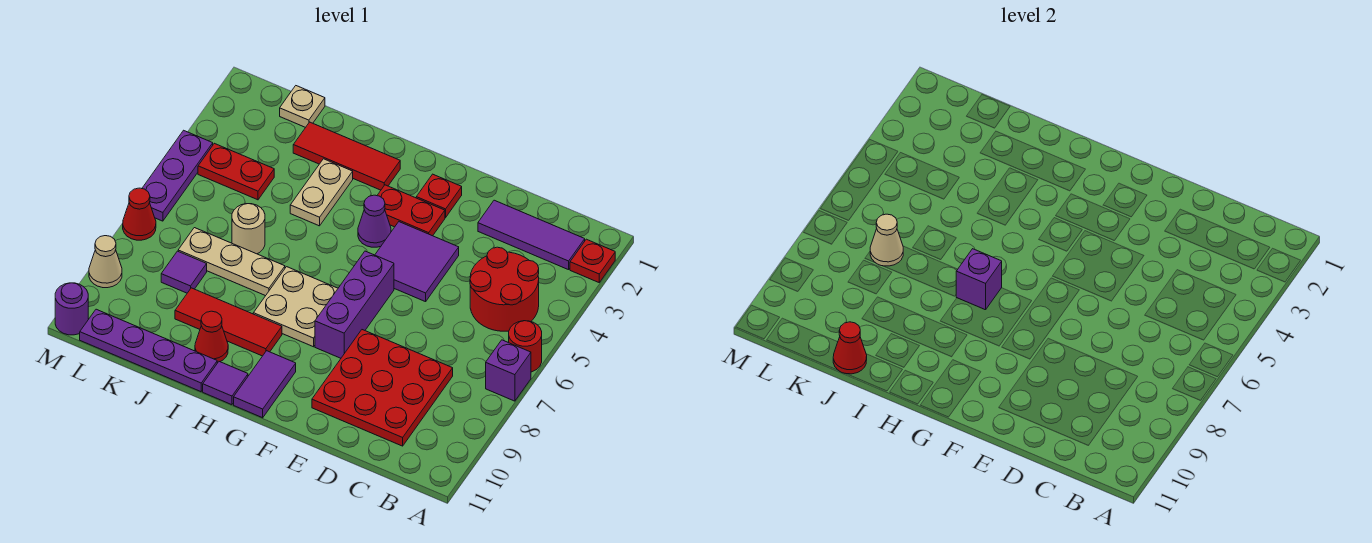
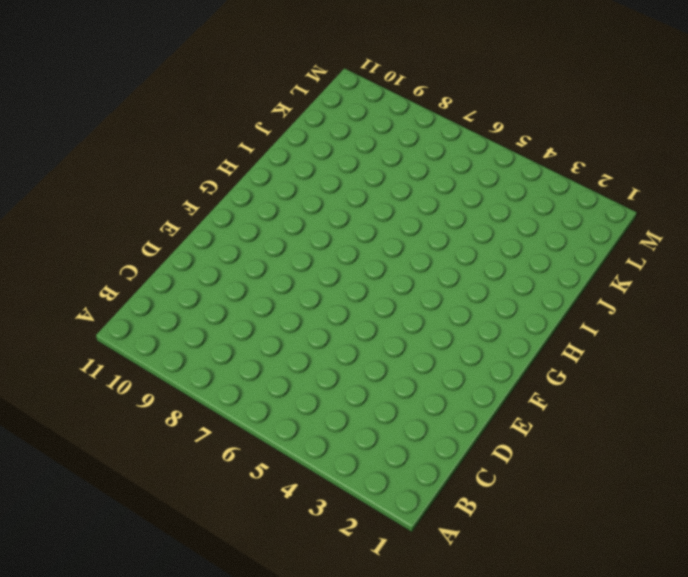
none -> red plate A2 level 1
none -> red round brick A6 level 1
none -> purple brick A7 level 1
none -> purple tile B2:D2 level 1

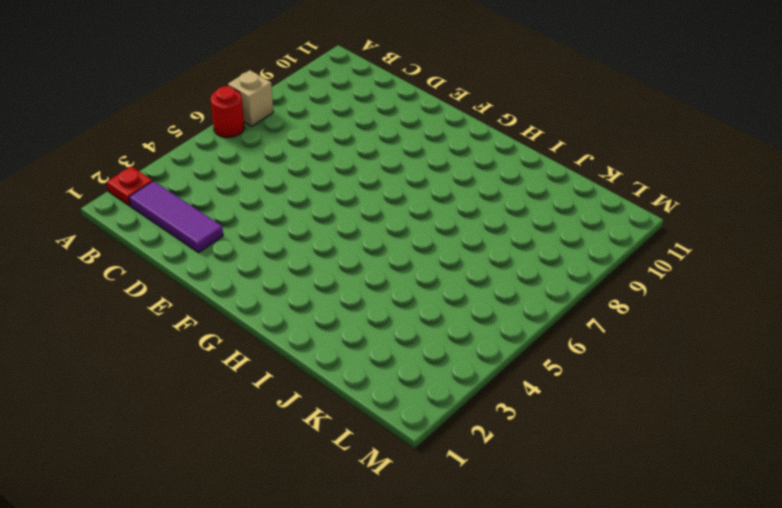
tan brick A7 level 1 -> purple brick A7 level 1
none -> red round brick B4:C5 level 1
none -> red plate C8:E10 level 1
none -> purple tile E4:F5 level 1
none -> red plate F2 level 1

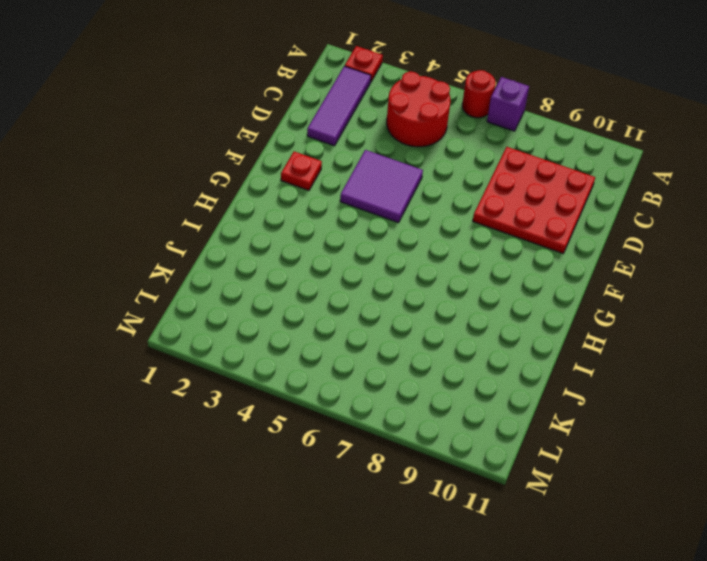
none -> red plate F3:G3 level 1
none -> purple brick F6:F8 level 1
none -> purple cone G4 level 1
none -> tan plate G7:H8 level 1

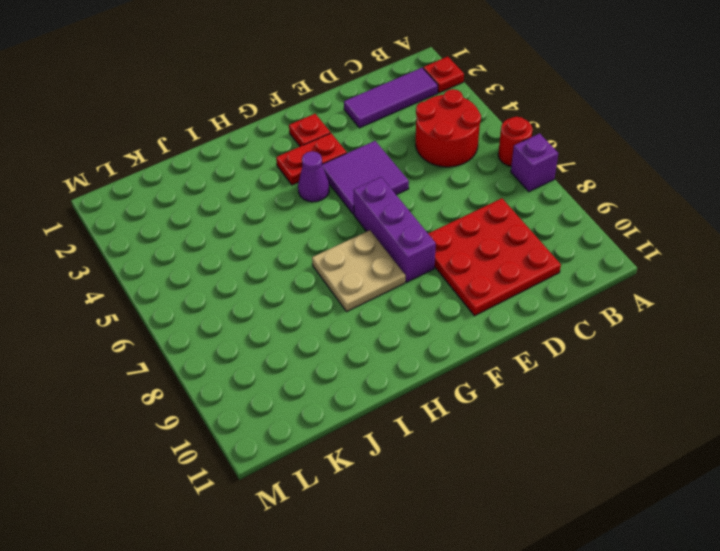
none -> purple tile G10:G11 level 1
none -> red tile H2:J2 level 1
none -> red tile H9:J9 level 1
none -> purple tile H11 level 1

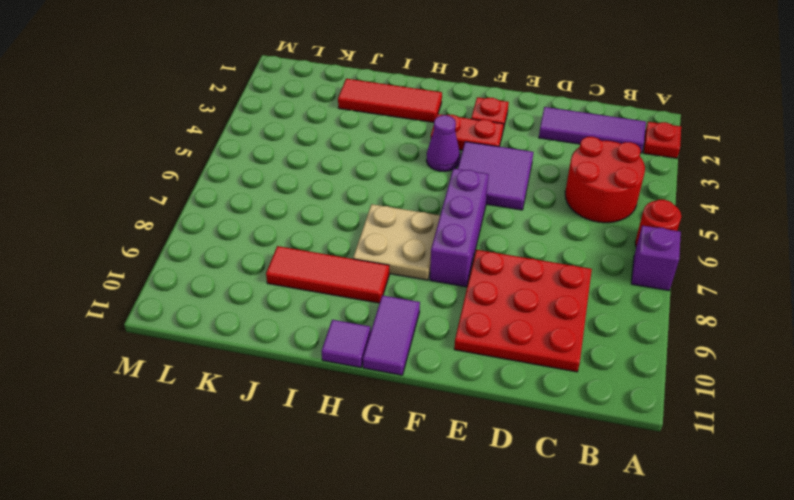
none -> tan plate I3:I4 level 1
none -> tan plate I7:K7 level 1
none -> red cone I10 level 1
none -> purple plate I11:L11 level 1

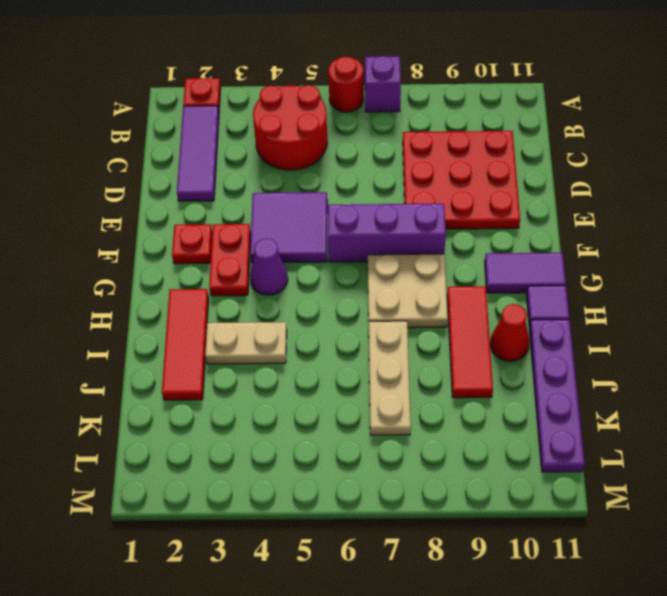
none -> tan round brick J6 level 1
none -> tan plate K1 level 1
none -> red plate K4:L4 level 1
none -> purple tile K8 level 1

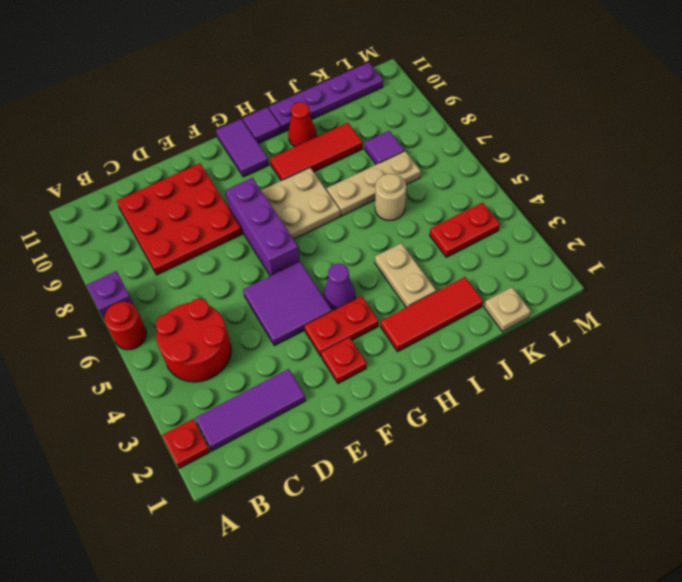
none -> purple plate M4:M6 level 1
none -> red cone M7 level 1
none -> tan cone M9 level 1
none -> purple round brick M11 level 1

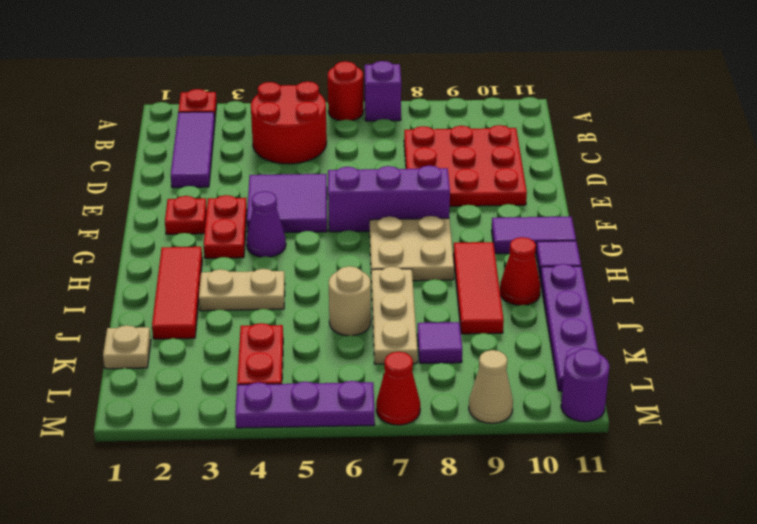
none -> purple brick H7 level 2
none -> red cone J11 level 2
none -> tan cone K7 level 2

